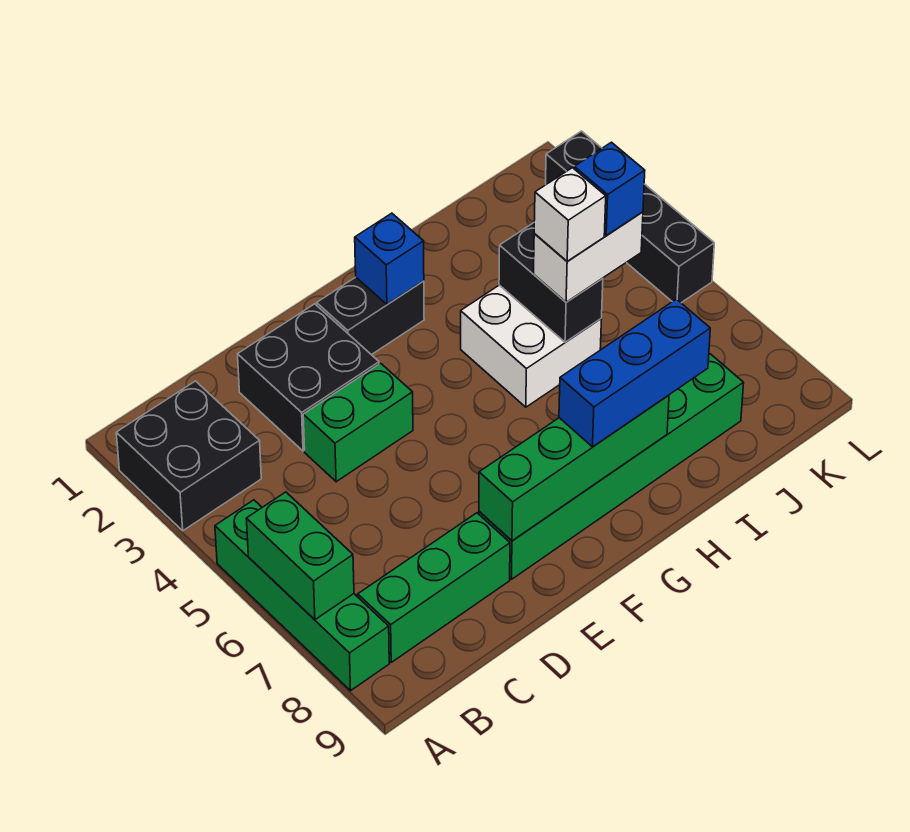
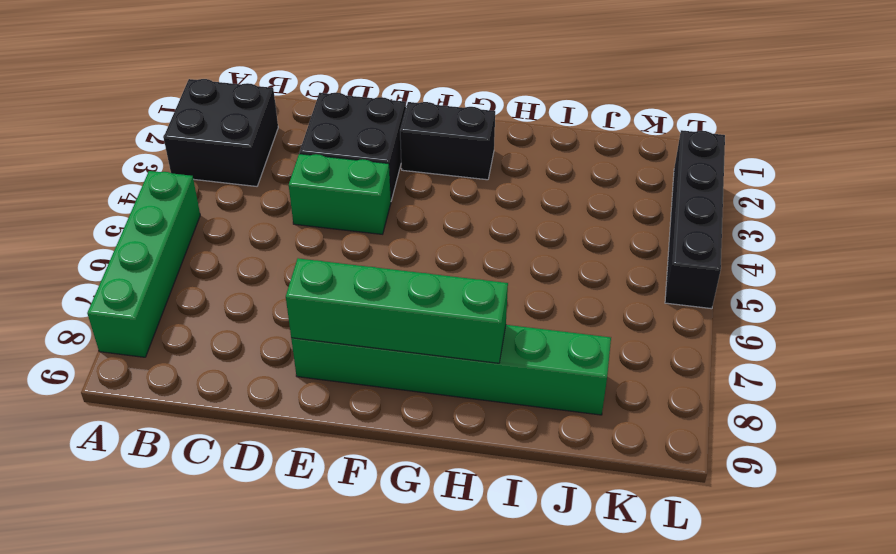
none -> green brick B8:D8 level 1
none -> white brick H4:I5 level 1
none -> green brick A6:A7 level 2

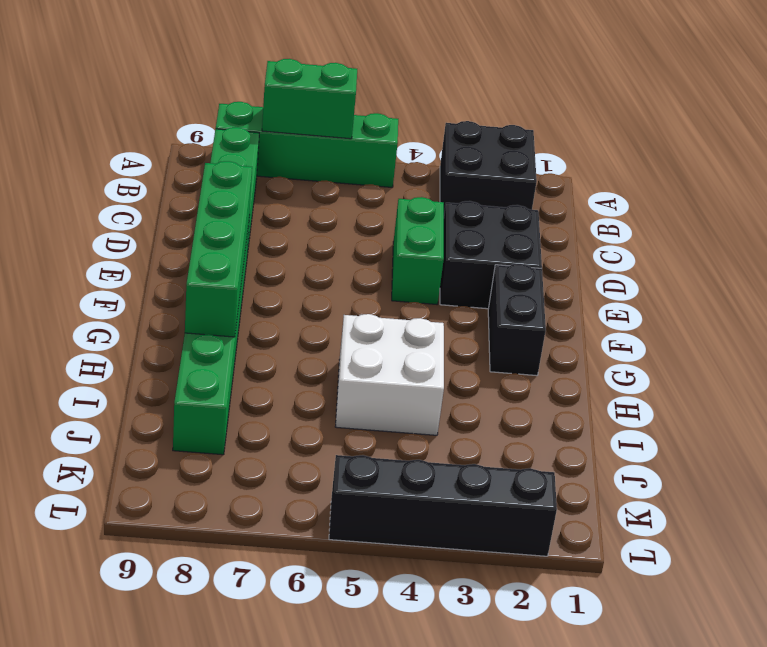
none -> blue brick G2 level 2
none -> black brick I4:I5 level 2
none -> blue brick G8:I8 level 3

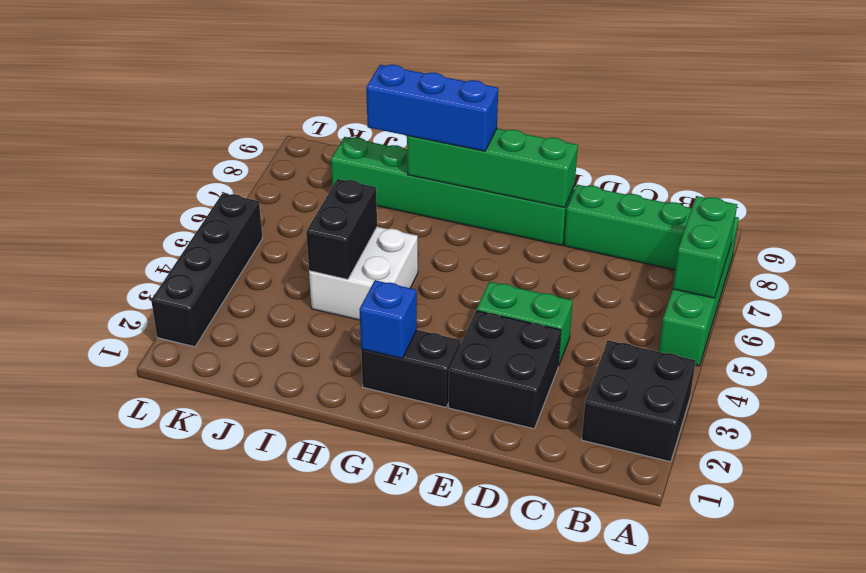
none -> white brick I5:J5 level 3
none -> white brick I5 level 4
none -> blue brick J5 level 4

